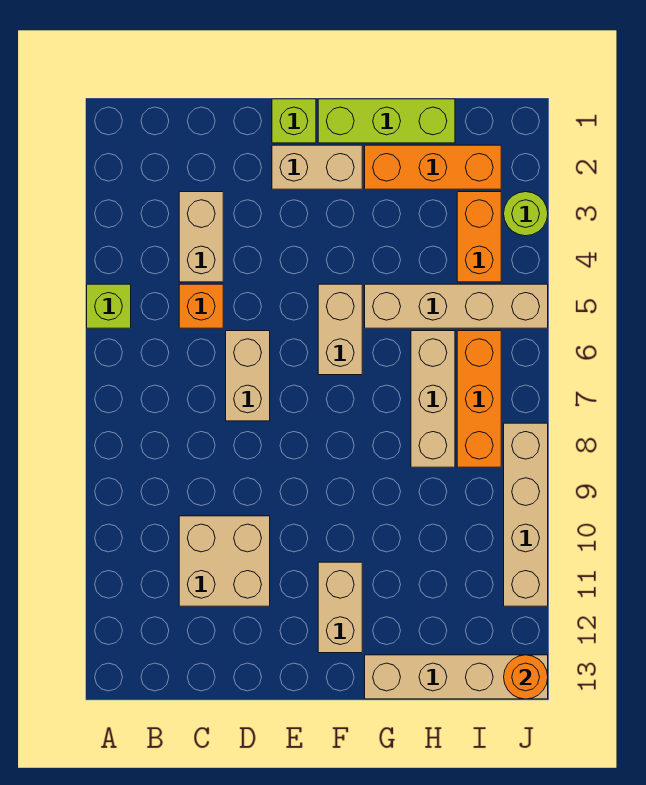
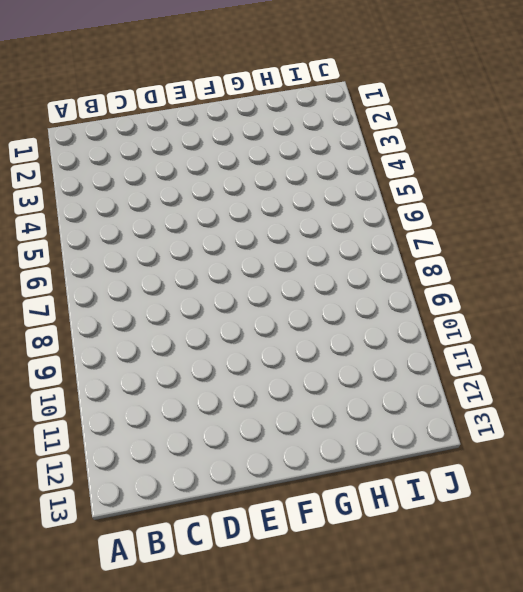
none -> lime brick A5 level 1
none -> tan brick C3:C4 level 1
none -> orange brick C5 level 1

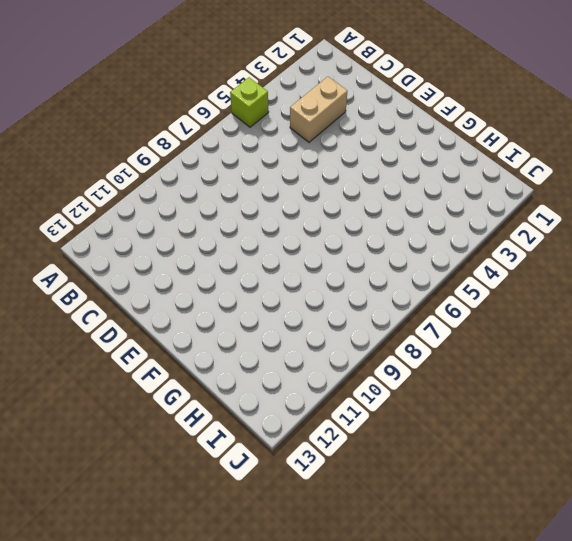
none -> orange brick C5 level 1
none -> tan brick C10:D11 level 1
none -> tan brick D6:D7 level 1

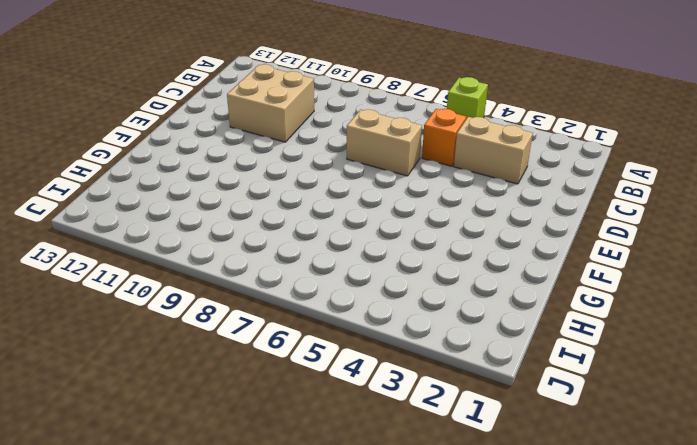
none -> lime brick E1 level 1
none -> tan brick E2:F2 level 1
none -> lime brick F1:H1 level 1

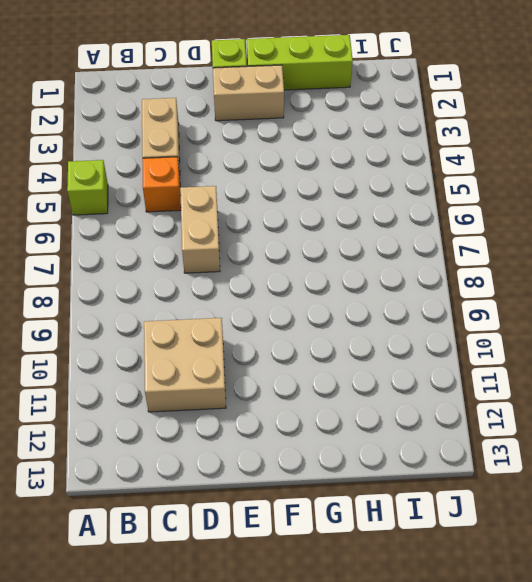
none -> tan brick F5:F6 level 1
none -> tan brick F11:F12 level 1
none -> orange brick G2:I2 level 1

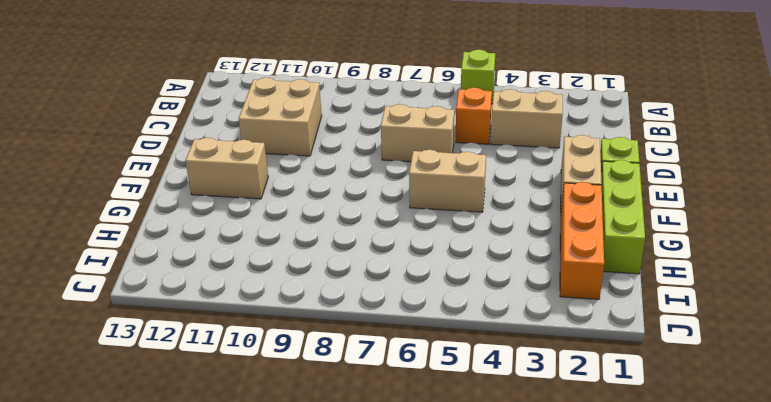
none -> tan brick G5:J5 level 1
none -> tan brick G13:J13 level 1
none -> tan brick H6:H8 level 1

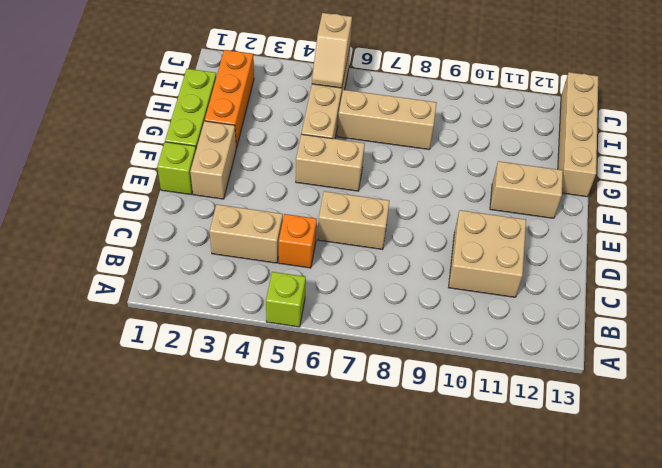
tan slope I5:J5 level 2 top J -> none
none -> orange brick I3:I4 level 1
none -> orange brick I6:I8 level 1
none -> lime round brick J3 level 1

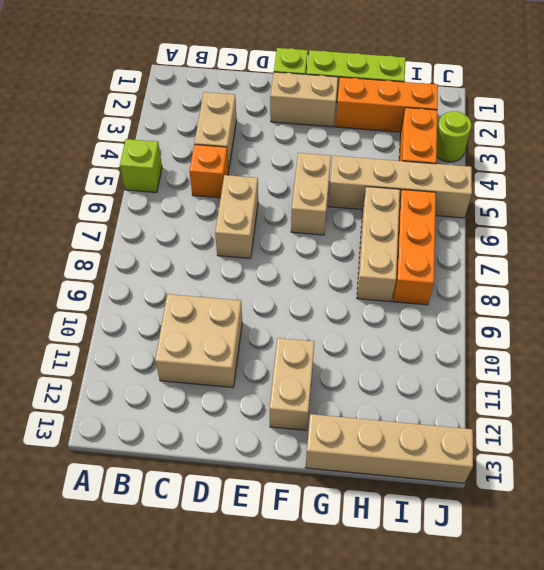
none -> tan brick J8:J11 level 1
none -> orange round brick J13 level 2

